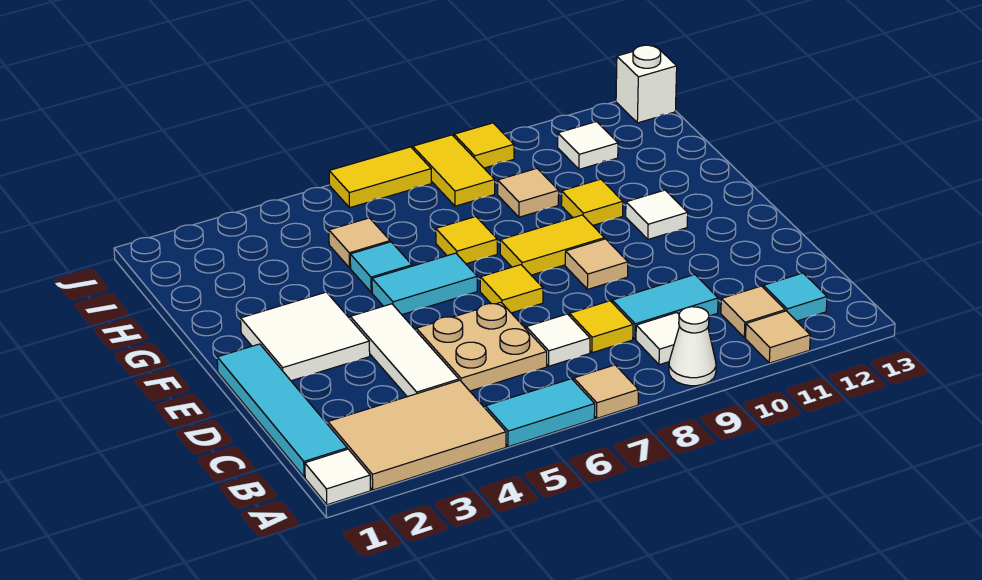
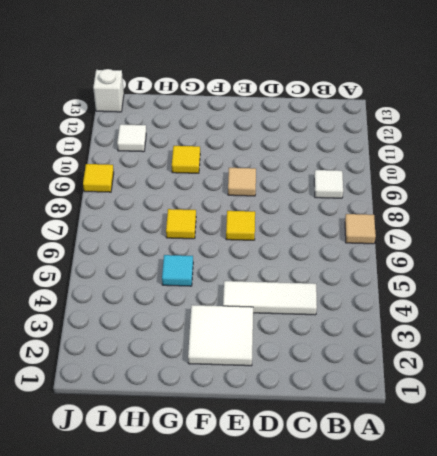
none -> white tile A1 level 1
none -> tan tile A2:B4 level 1
none -> cyan tile A5:A6 level 1
none -> white cone A9 level 1

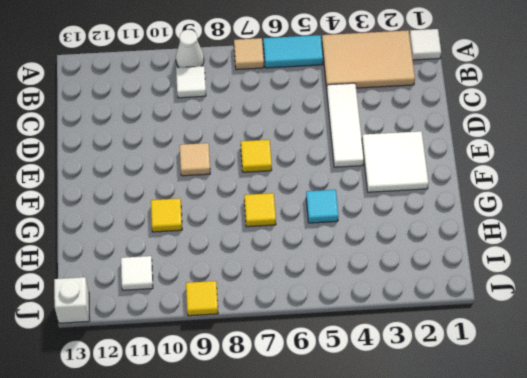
none -> tan tile A11 level 1
none -> cyan tile B1:E1 level 1
none -> tan tile B11 level 1
none -> cyan tile B12 level 1

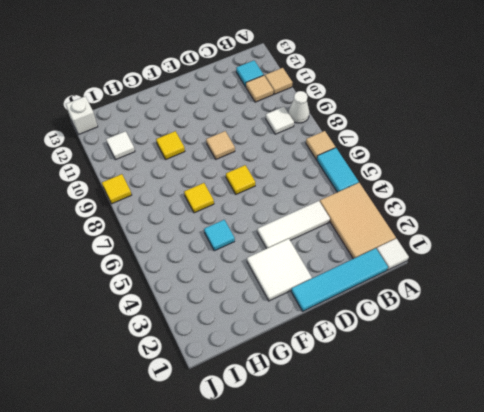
none -> tan plate C5:D6 level 1
none -> white tile C7 level 1
none -> yellow tile C8 level 1
none -> cyan tile C9:C10 level 1

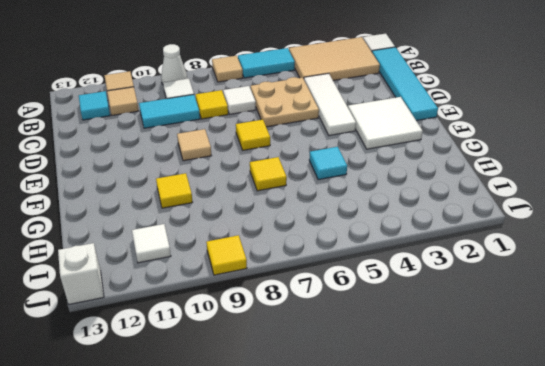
none -> cyan tile F5:F6 level 1
none -> yellow tile F8:F9 level 1
none -> white tile F11 level 1
none -> tan tile H5 level 1

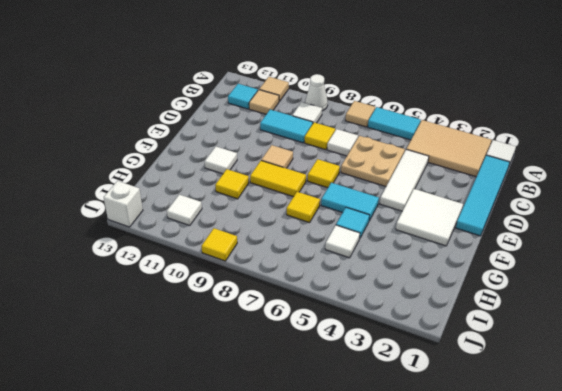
white tile H5 level 1 -> tan tile H5 level 1
none -> tan tile H9 level 1
none -> yellow tile I8:J8 level 1
none -> yellow tile J6:J7 level 1

